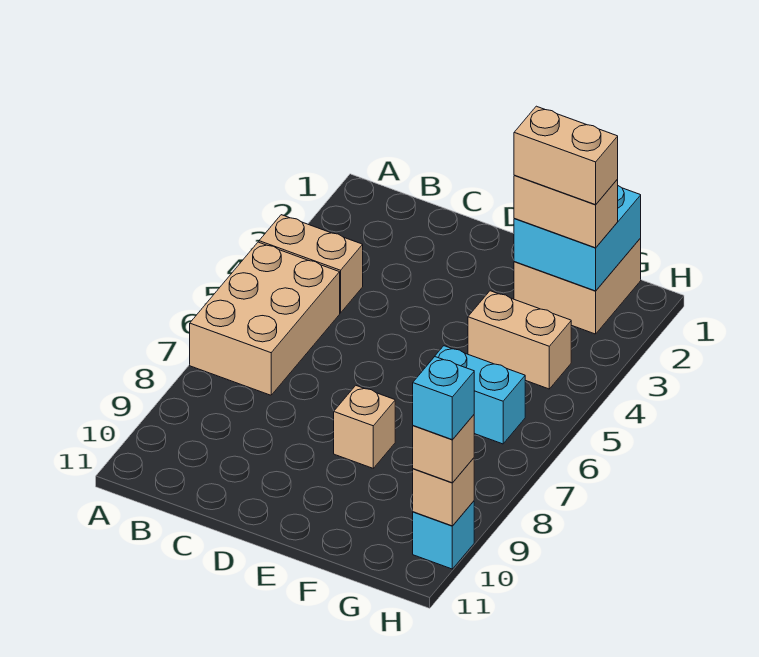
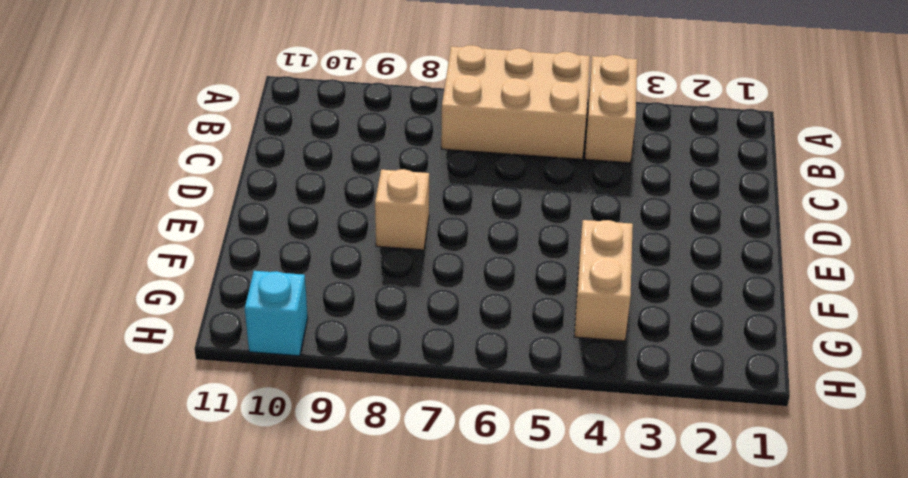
none -> tan brick F1:G2 level 1
none -> cyan brick F6:G6 level 1
none -> cyan brick F1:G2 level 2

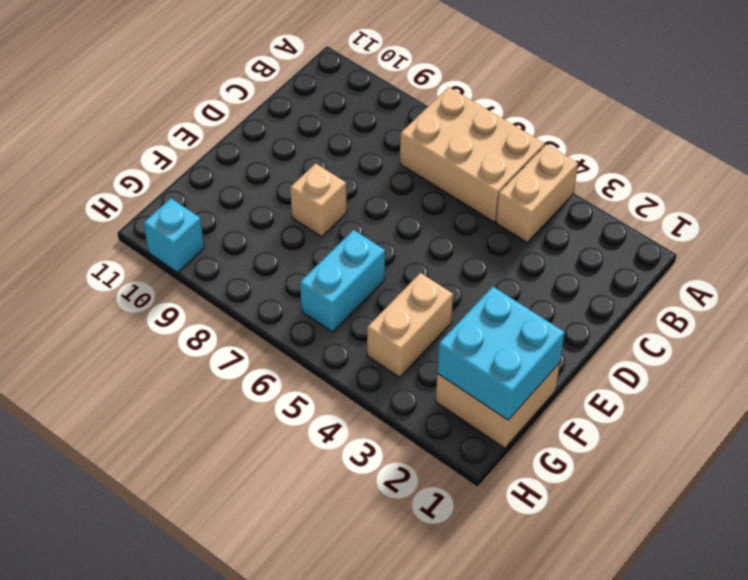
none -> tan brick H10 level 2
none -> tan brick F2:G2 level 3
none -> tan brick H10 level 3

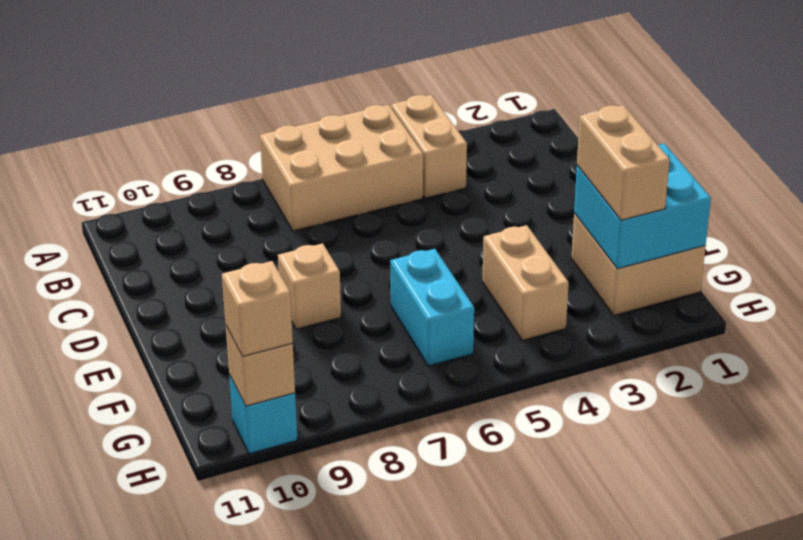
none -> tan brick F2:G2 level 4
none -> cyan brick H10 level 4

